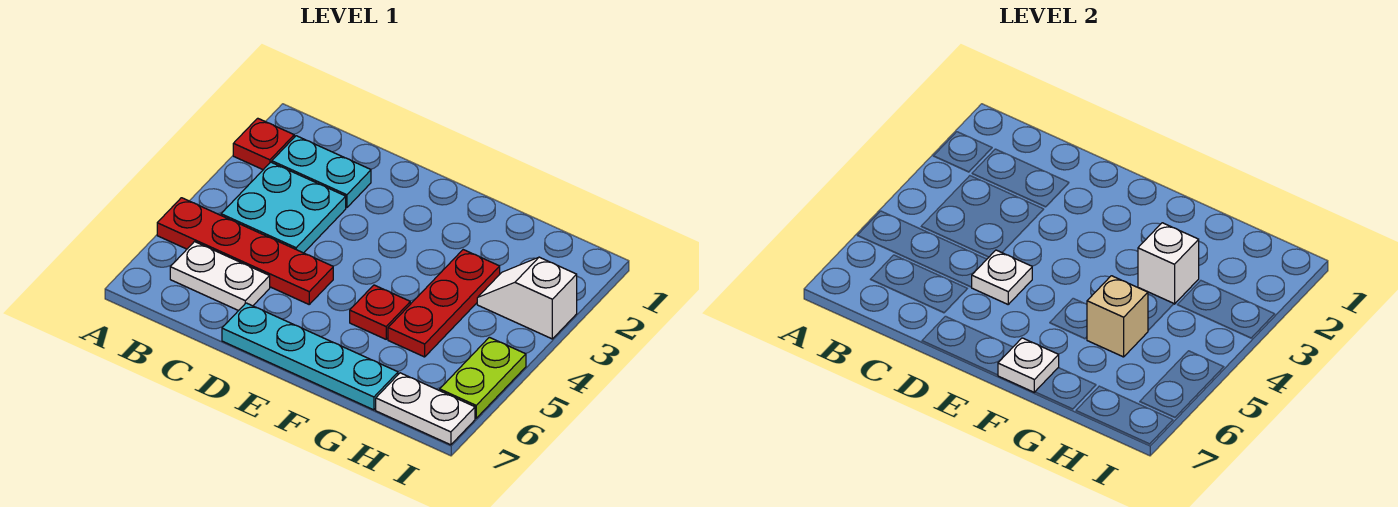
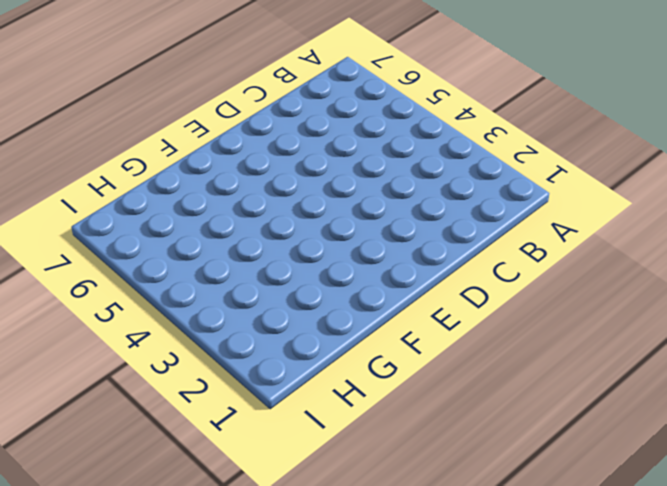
none -> red plate A2 level 1
none -> red plate A5:D5 level 1
none -> cyan plate B2:C2 level 1

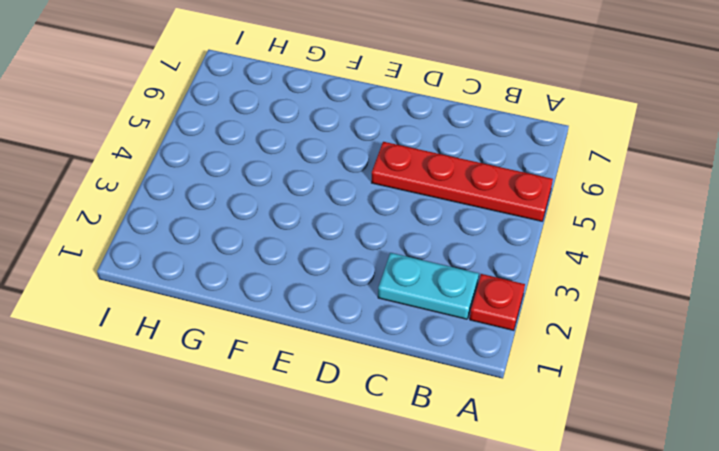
none -> cyan plate B3:C4 level 1
none -> white plate B6:C6 level 1
none -> cyan plate D7:G7 level 1

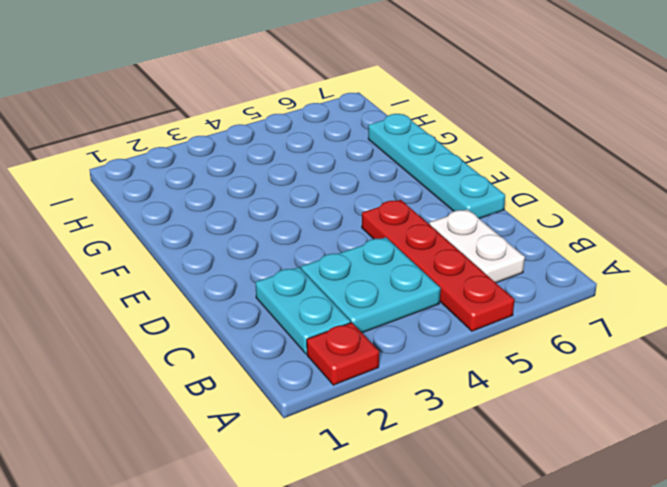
none -> red plate F5 level 1
none -> red plate G3:G5 level 1
none -> white slope H3:I3 level 1 top I

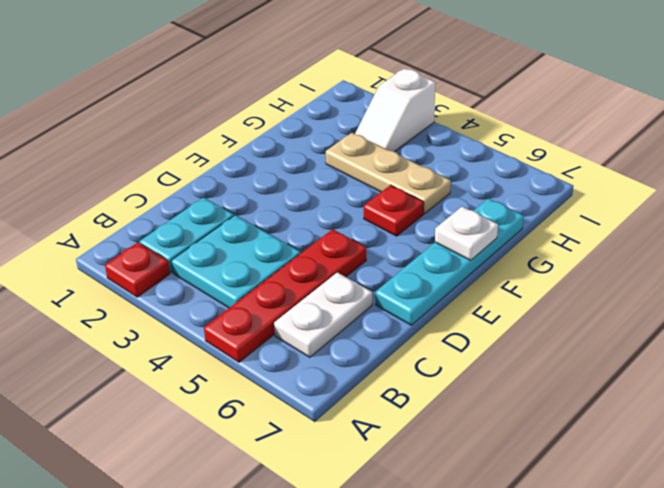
tan plate G3:G5 level 1 -> red plate G3:G5 level 1
none -> white plate H7:I7 level 1
none -> lime plate I5:I6 level 1
none -> white plate D5 level 2

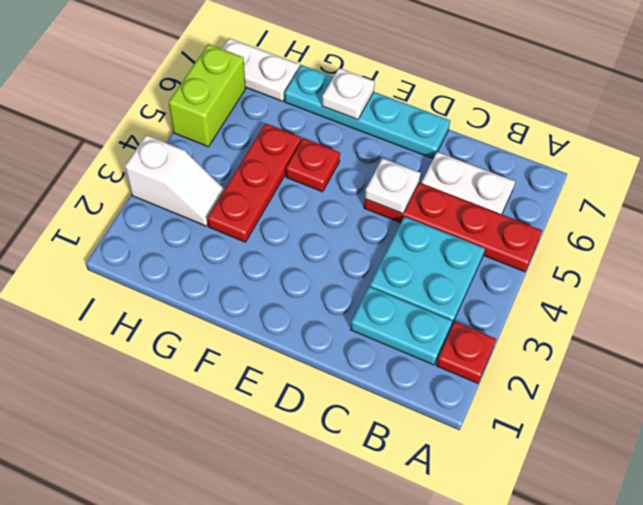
lime brick I5:I6 level 1 -> lime plate I5:I6 level 1
none -> white brick G3 level 2
none -> tan brick G5 level 2

